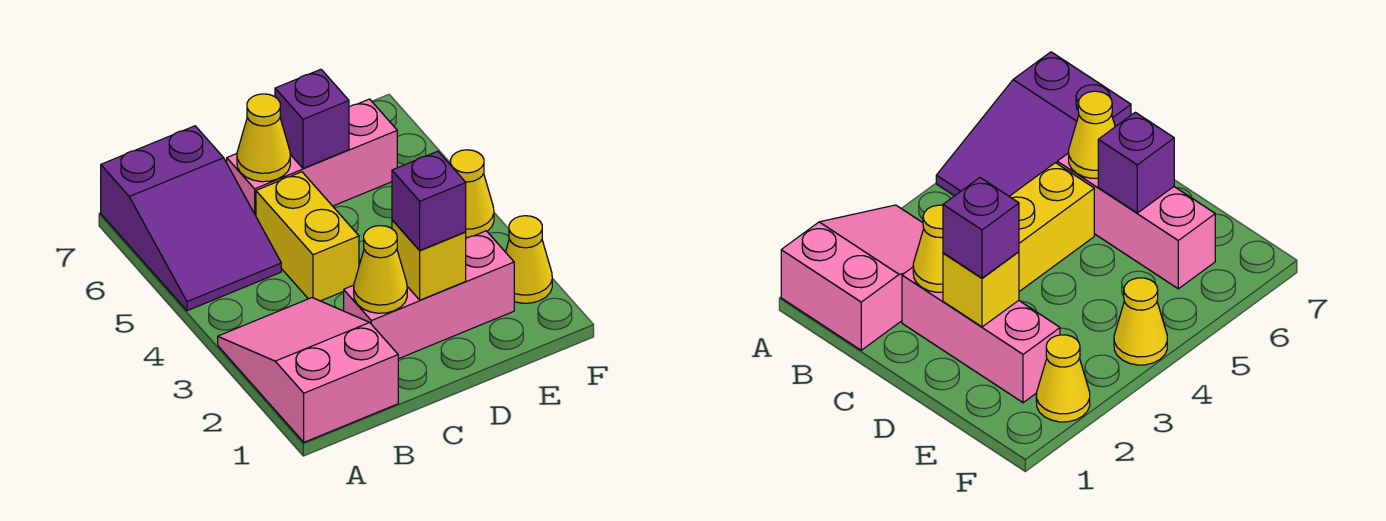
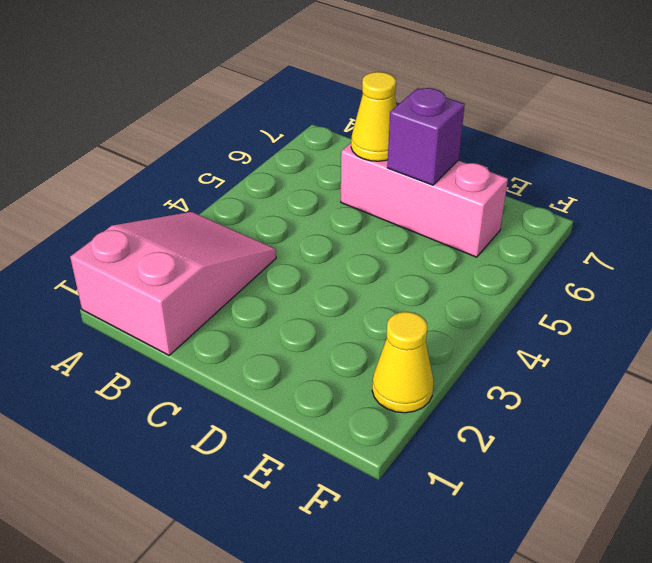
none -> purple slope A5:B7 level 1 top 7
none -> pink brick C2:E2 level 1
none -> yellow brick C4:C5 level 1

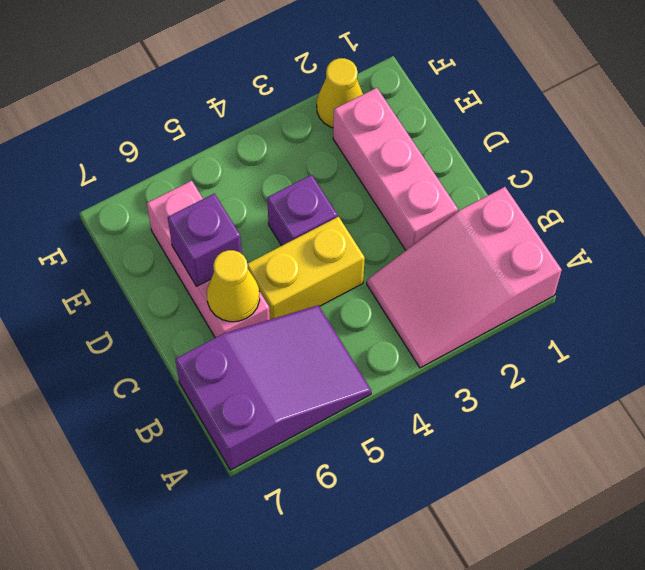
purple brick D4 level 1 -> purple brick D2 level 3
none -> yellow cone F4 level 1
none -> yellow cone C2 level 2
none -> yellow brick D2 level 2

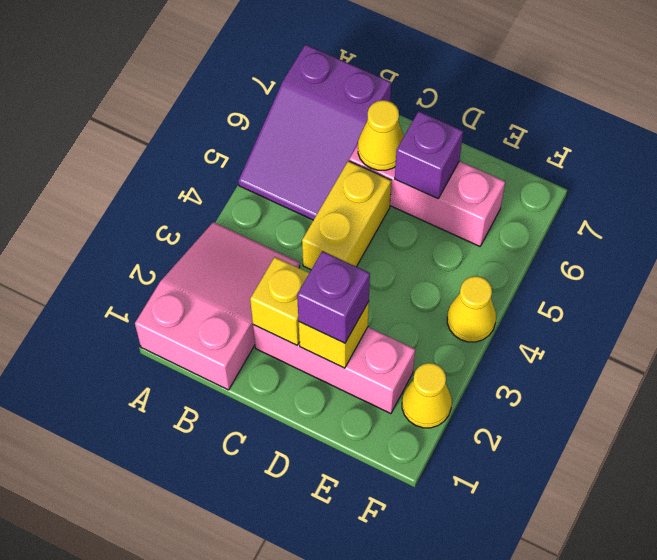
yellow brick C2 level 2 -> yellow cone C2 level 2

